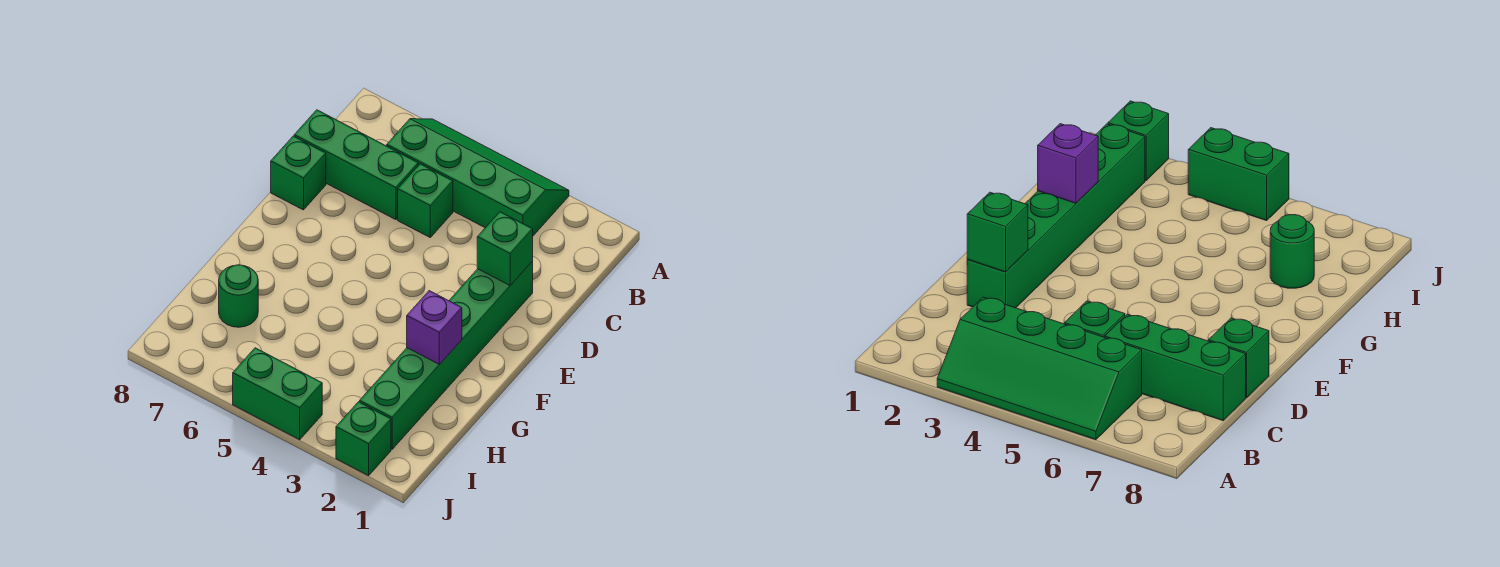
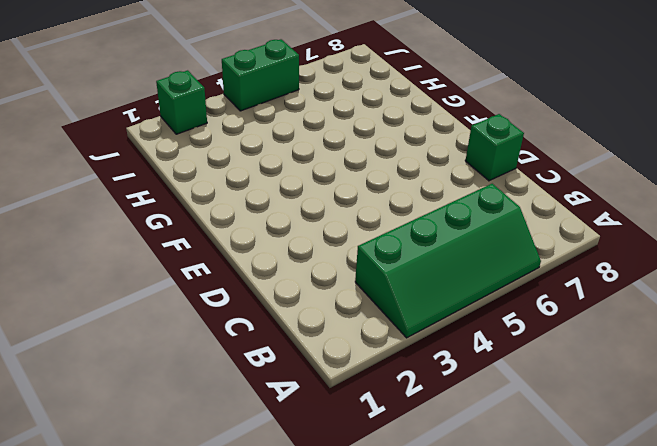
none -> green brick C5 level 1
none -> green brick C6:C8 level 1

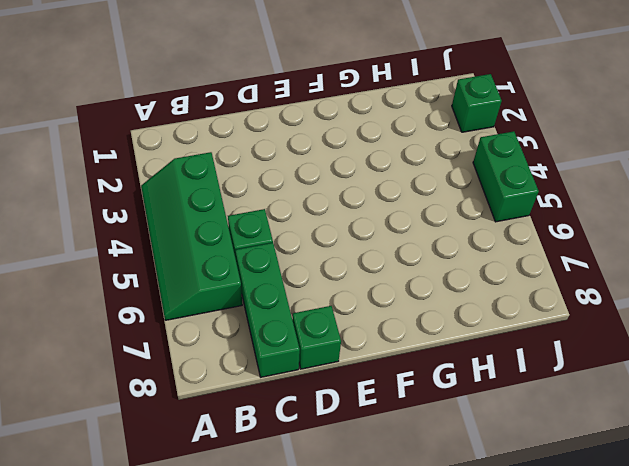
none -> green brick D2:I2 level 1
none -> green round brick H7 level 1

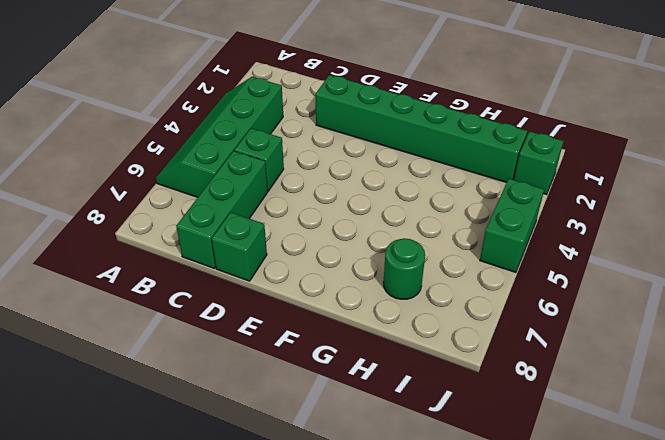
none -> green brick D2 level 2
none -> purple brick G2 level 2

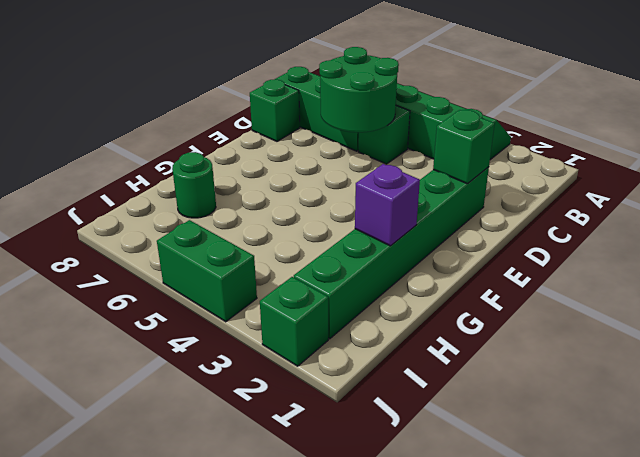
green round brick C5:D6 level 2 -> none

